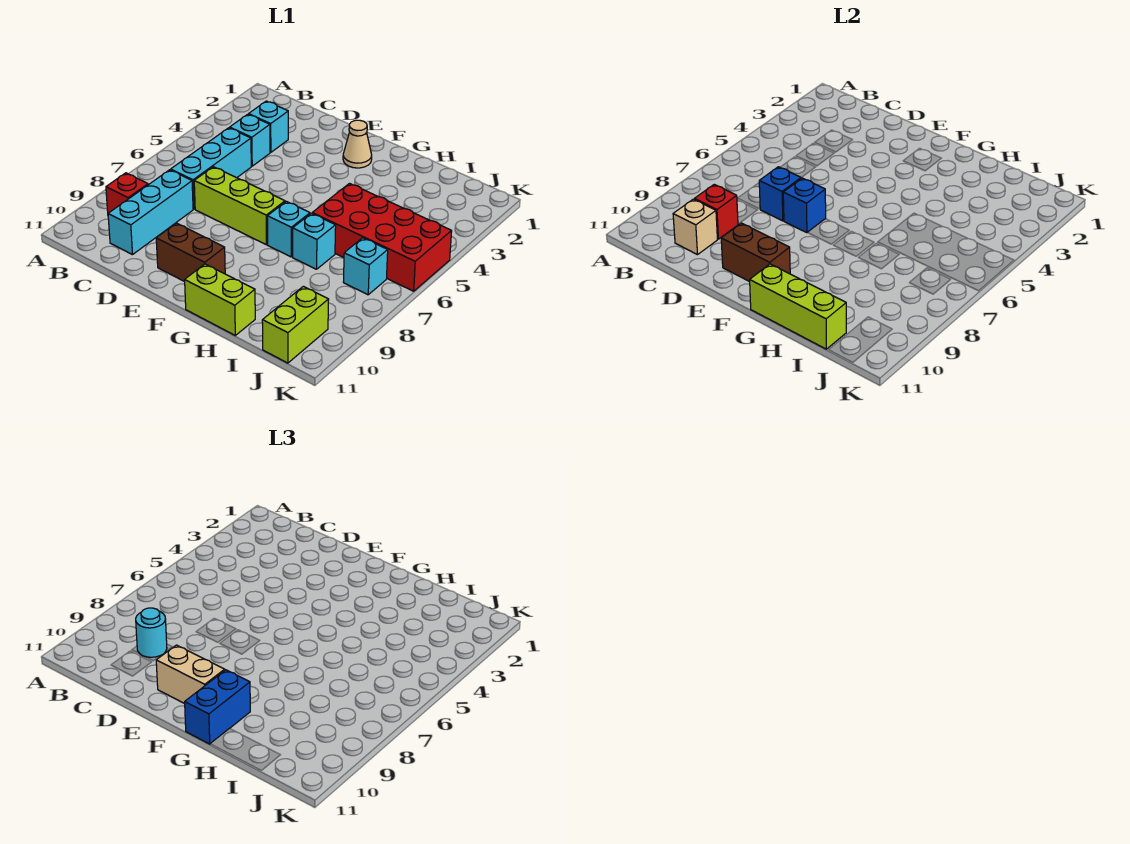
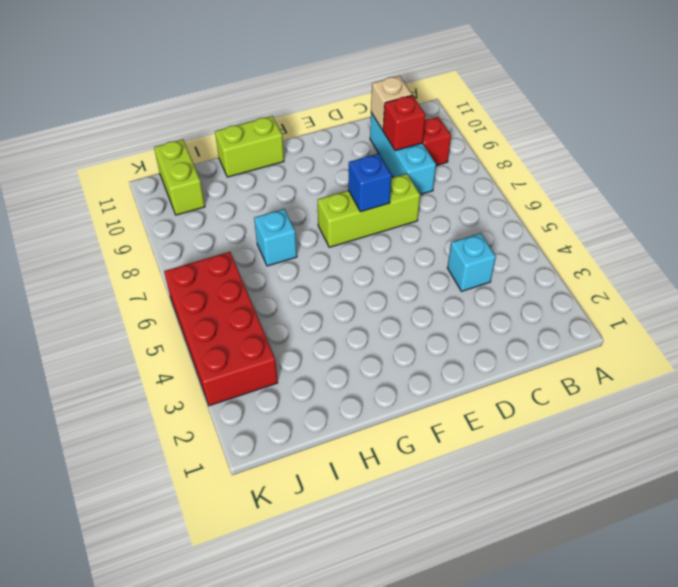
red brick J3:K6 level 1 -> red brick H5:K6 level 1
none -> cyan brick C3 level 1
none -> cyan brick C5:C7 level 1
none -> brown brick E10:F10 level 1

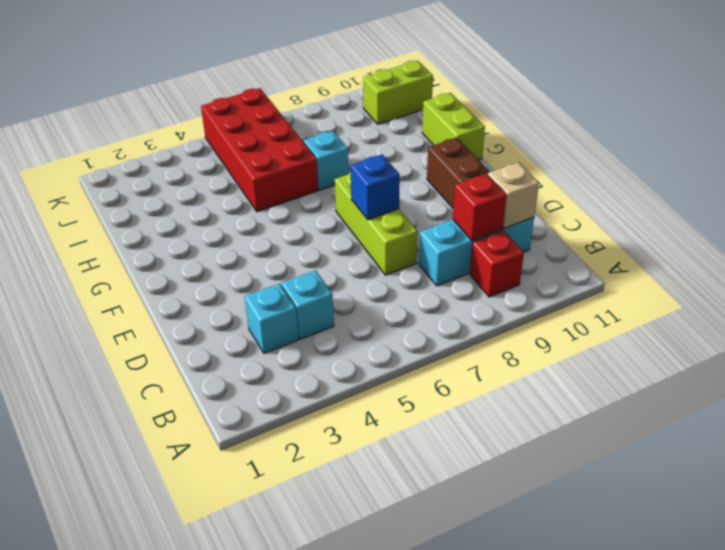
none -> cyan brick C5:C7 level 1
none -> tan cone F2 level 1
none -> cyan brick G7 level 1

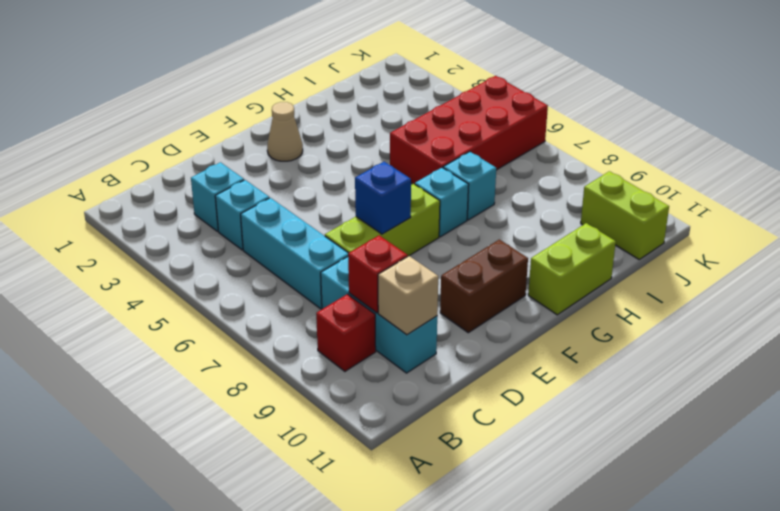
none -> cyan brick J7 level 1
none -> blue brick D7 level 2
none -> brown brick E10:F10 level 2

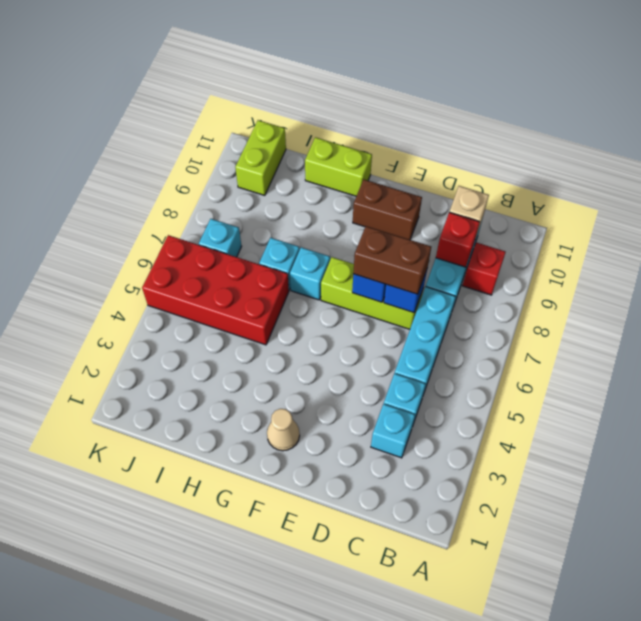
brown brick D7:E7 level 3 -> brown brick E10:F10 level 2
none -> lime brick G11:I11 level 2
none -> cyan round brick C9 level 3
none -> tan brick E10:F10 level 3

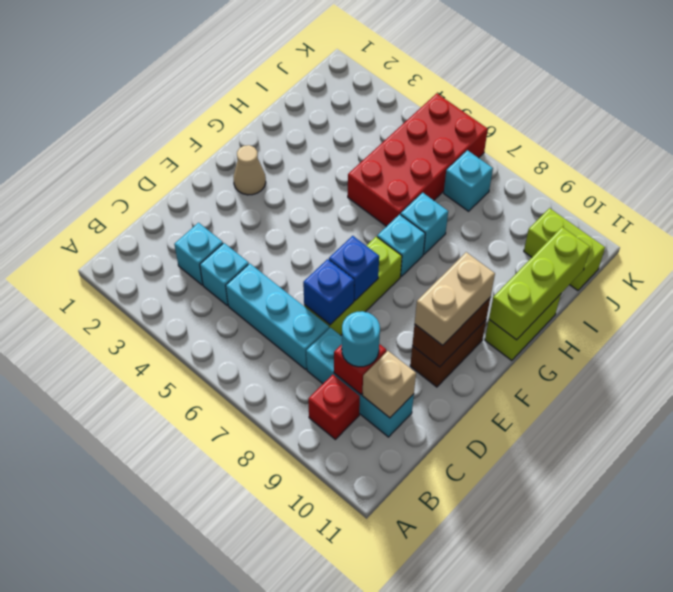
none -> blue brick G10:G11 level 3

